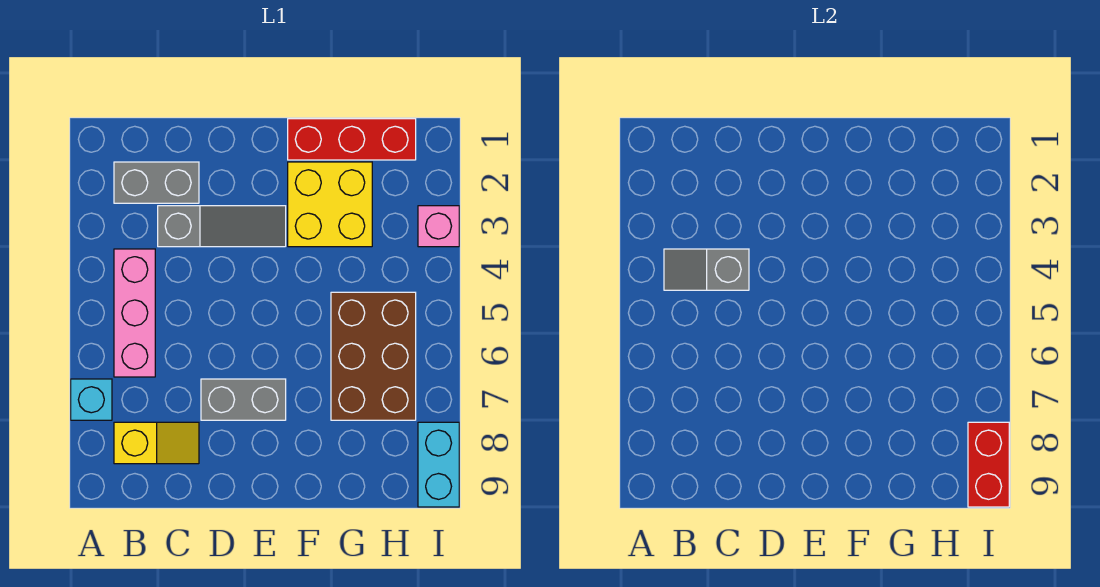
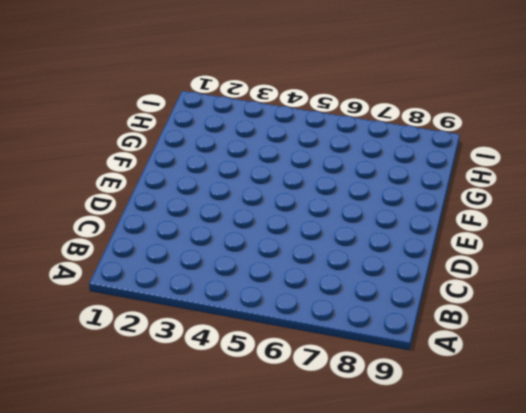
none -> cyan brick A7 level 1
none -> grey brick B2:C2 level 1
none -> pink brick B4:B6 level 1

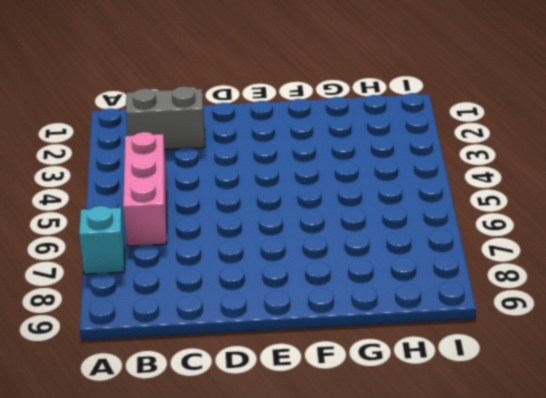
none -> yellow slope B8:C8 level 1 top B
none -> grey slope C3:E3 level 1 top C
none -> grey brick D7:E7 level 1

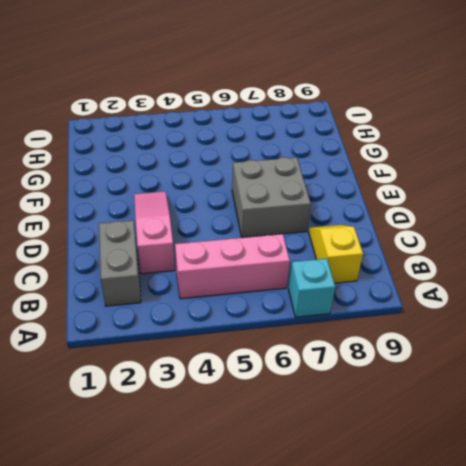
pink slope C3:E3 level 1 top C -> grey slope C3:E3 level 1 top C
grey brick D6:E7 level 1 -> grey brick D7:E7 level 1
none -> red brick F1:H1 level 1
none -> yellow brick F2:G3 level 1
none -> brown brick G5:H7 level 1

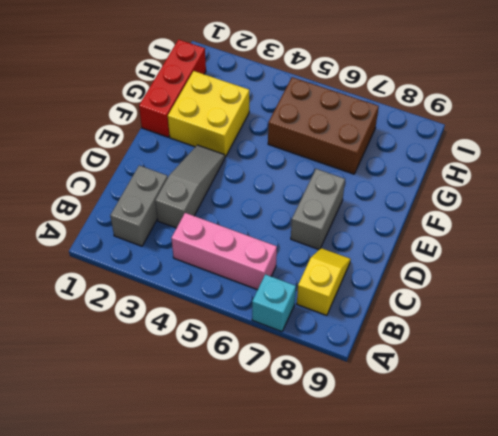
none -> pink brick I3 level 1
none -> cyan brick I8:I9 level 1
none -> grey slope B4:C4 level 2 top C

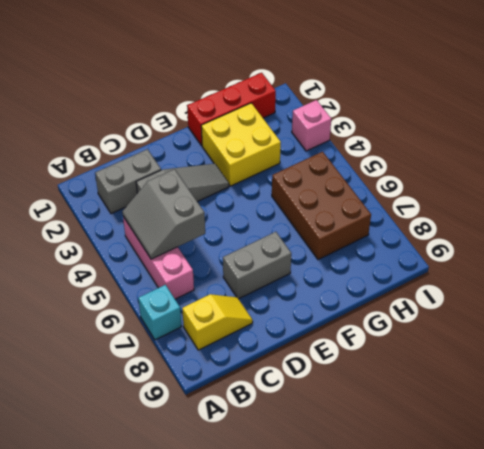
grey slope B4:C5 level 2 top C -> grey slope B4:C4 level 2 top C
none -> cyan brick I8:I9 level 1
none -> red brick I8:I9 level 2

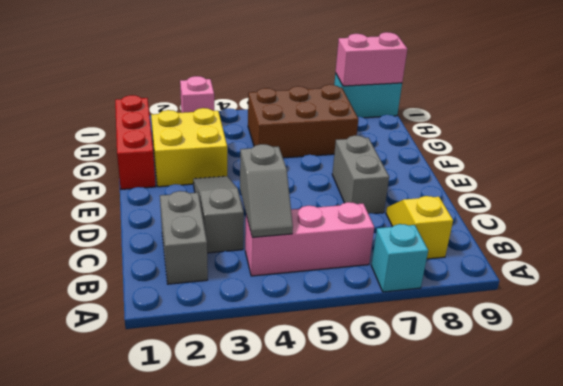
pink brick I8:I9 level 2 -> red brick I8:I9 level 2

